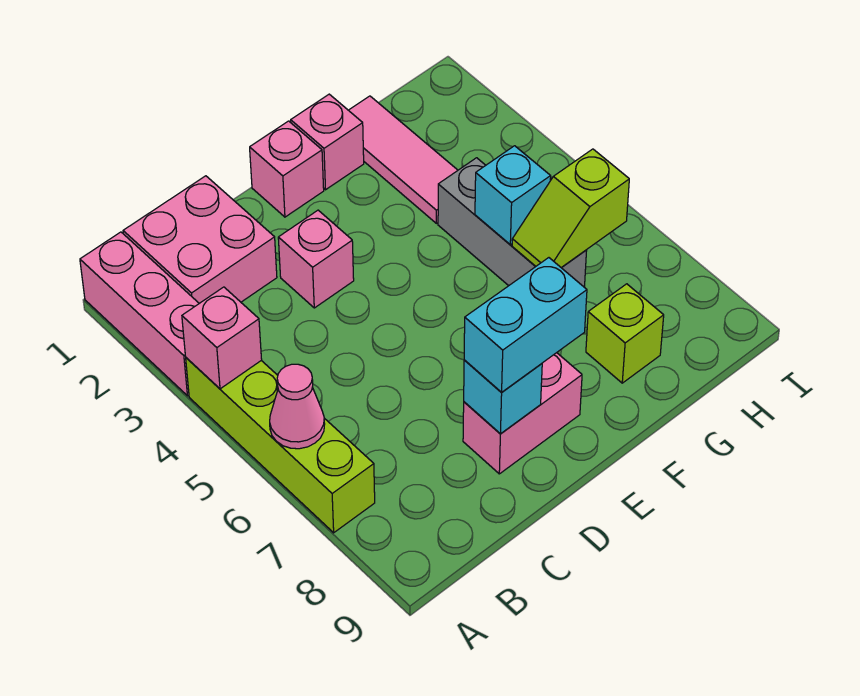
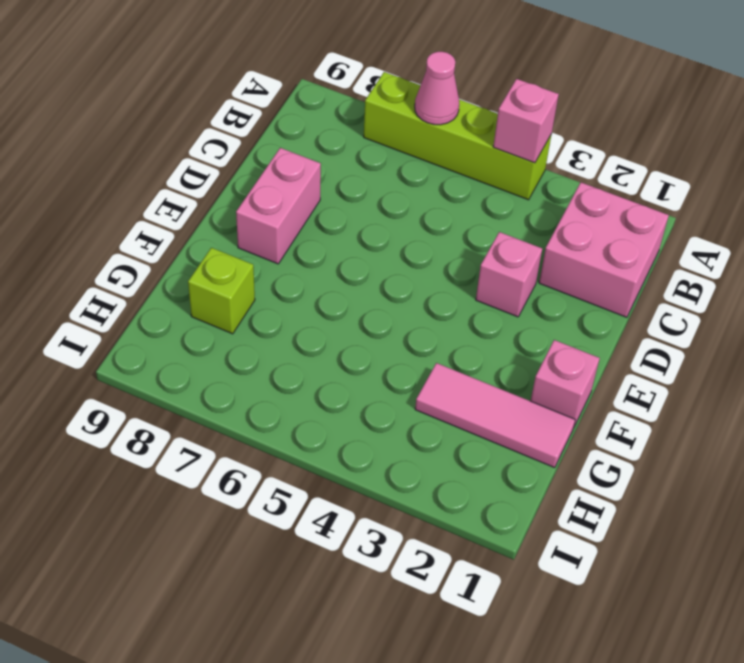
none -> pink brick A1:A3 level 1
none -> pink brick E1 level 1
none -> grey brick G4:G6 level 1

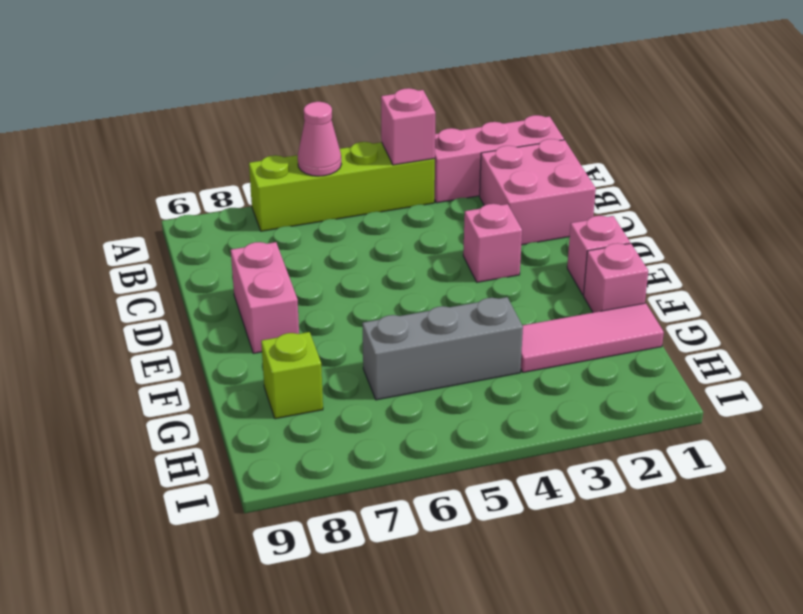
none -> cyan brick D8 level 2
none -> cyan brick G5 level 2
none -> lime slope G6:H6 level 2 top H

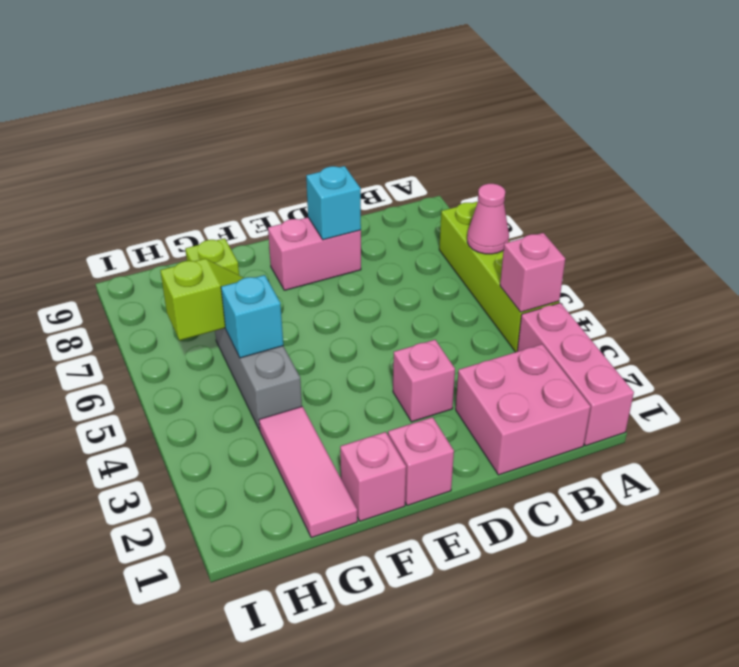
none -> cyan brick D8:E8 level 3

